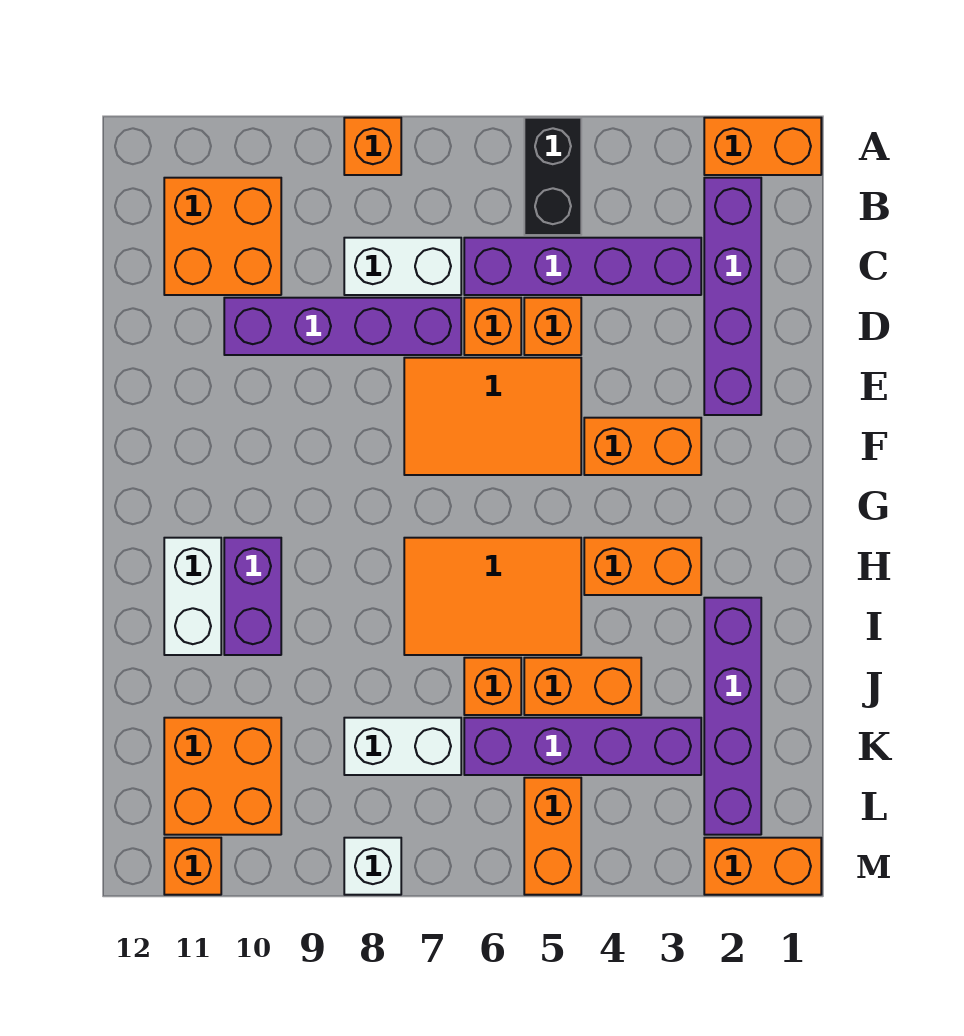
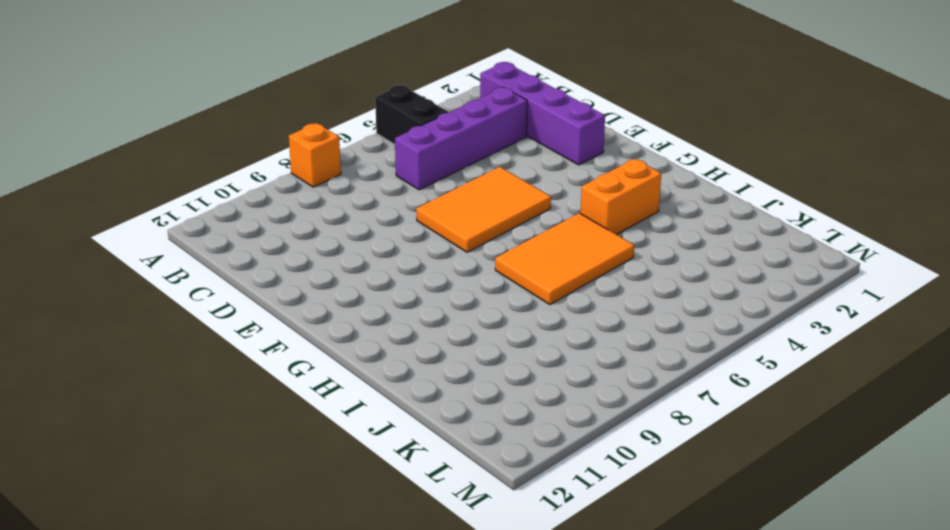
none -> orange brick A1:A2 level 1
none -> orange brick B10:C11 level 1
none -> white brick C7:C8 level 1

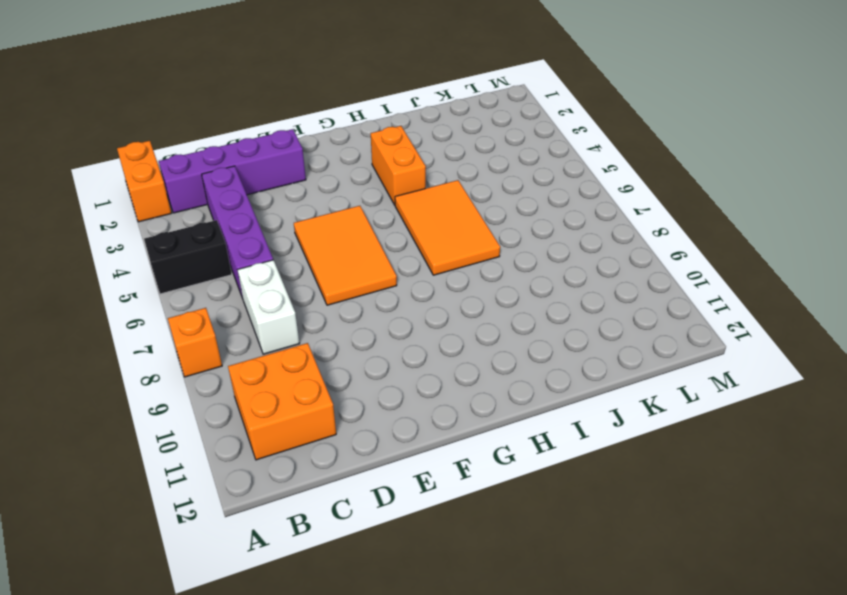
none -> orange brick D5 level 1
none -> orange brick D6 level 1
none -> purple brick D7:D10 level 1

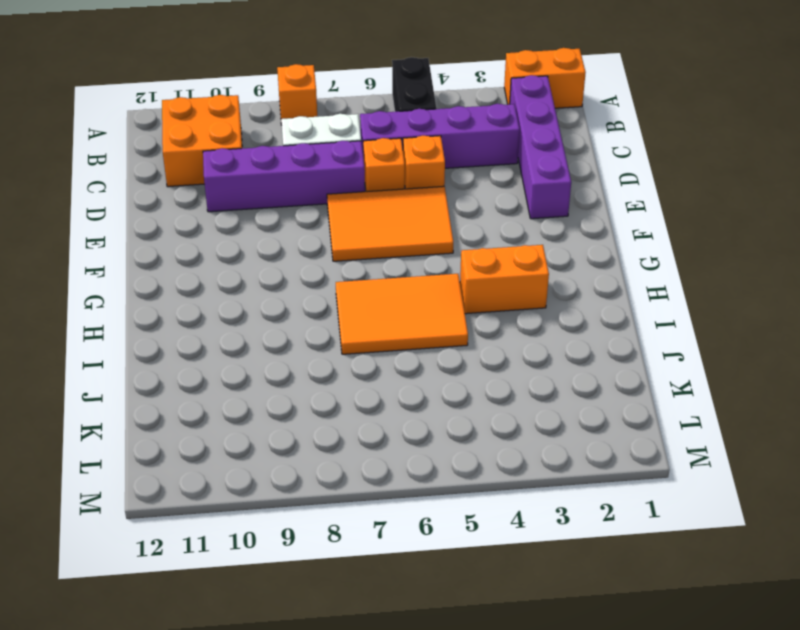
none -> orange brick F3:F4 level 1
none -> purple brick H10:I10 level 1
none -> white brick H11:I11 level 1

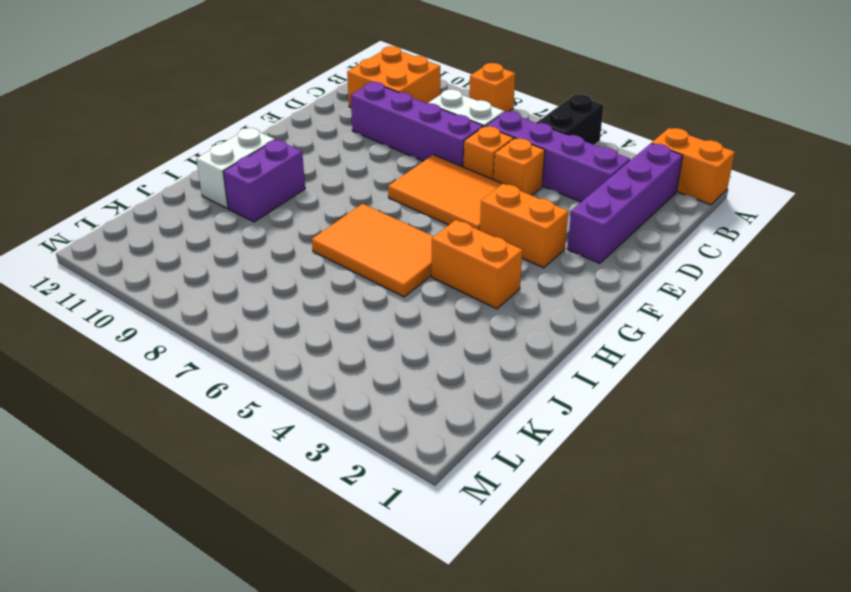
none -> purple brick I2:L2 level 1
none -> orange brick J4:J5 level 1
none -> orange brick J6 level 1

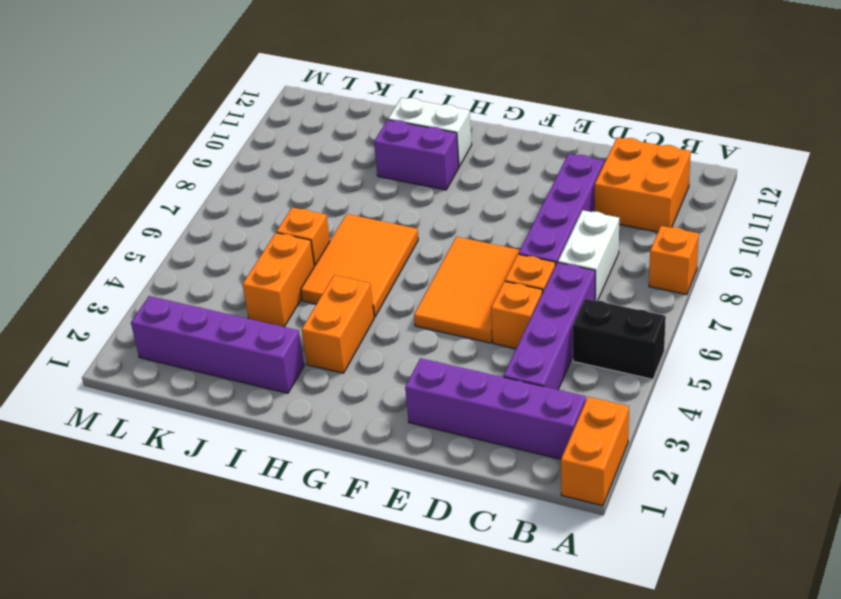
none -> orange brick F3:F4 level 1
none -> purple brick K3:K6 level 1
none -> white brick K7:K8 level 1

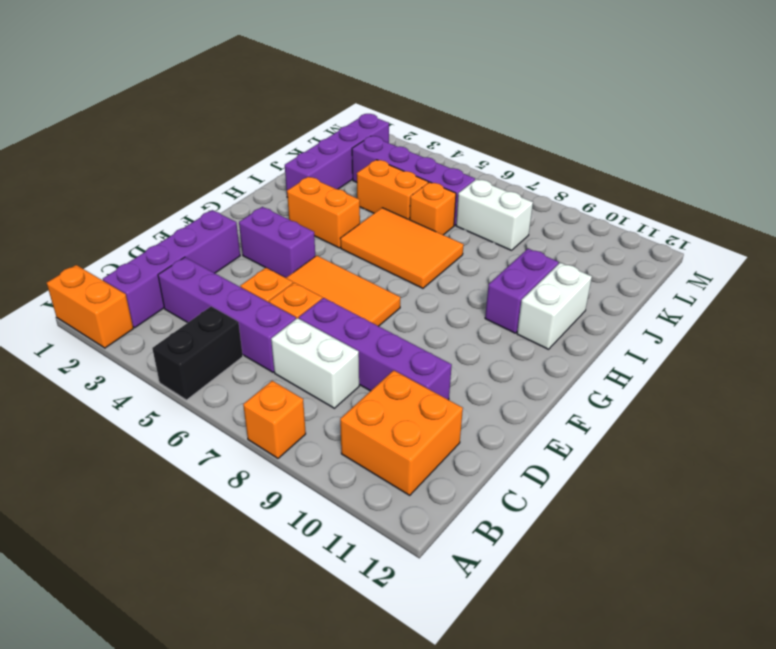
purple brick F3:F4 level 1 -> orange brick F3:F4 level 1
none -> orange brick K10:L11 level 1
none -> orange brick L5:M5 level 1
none -> orange brick M1:M2 level 1

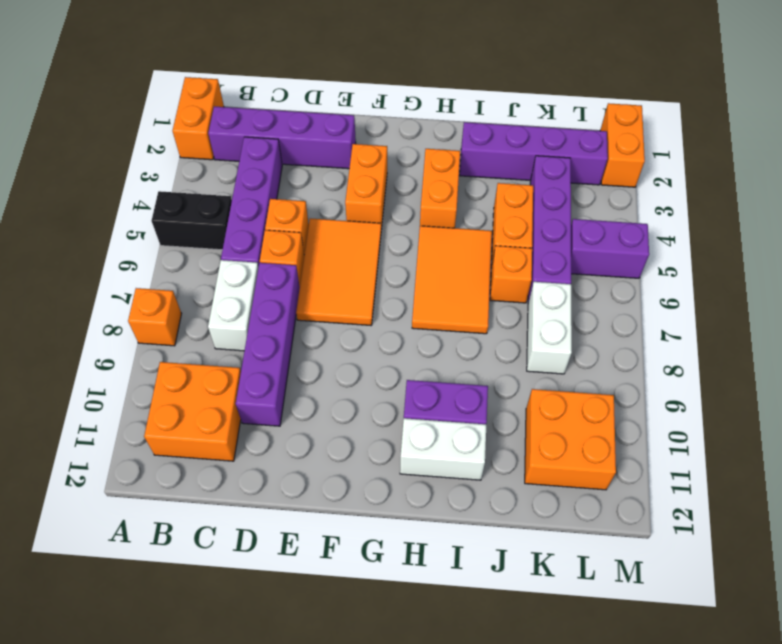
purple brick L5:M5 level 1 -> orange brick L5:M5 level 1
none -> white brick M8 level 1
none -> orange brick M11 level 1

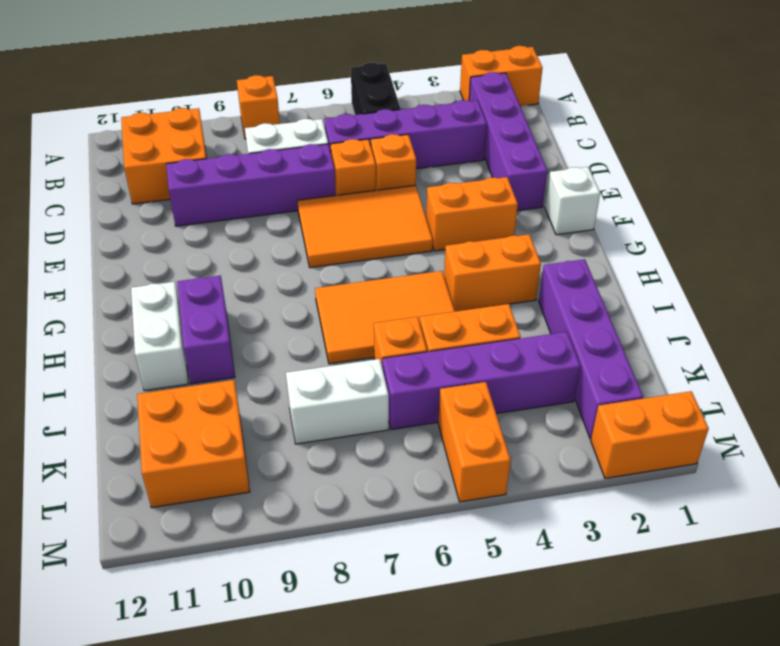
white brick F1 level 1 -> white brick M8 level 1
none -> orange brick M11 level 1

